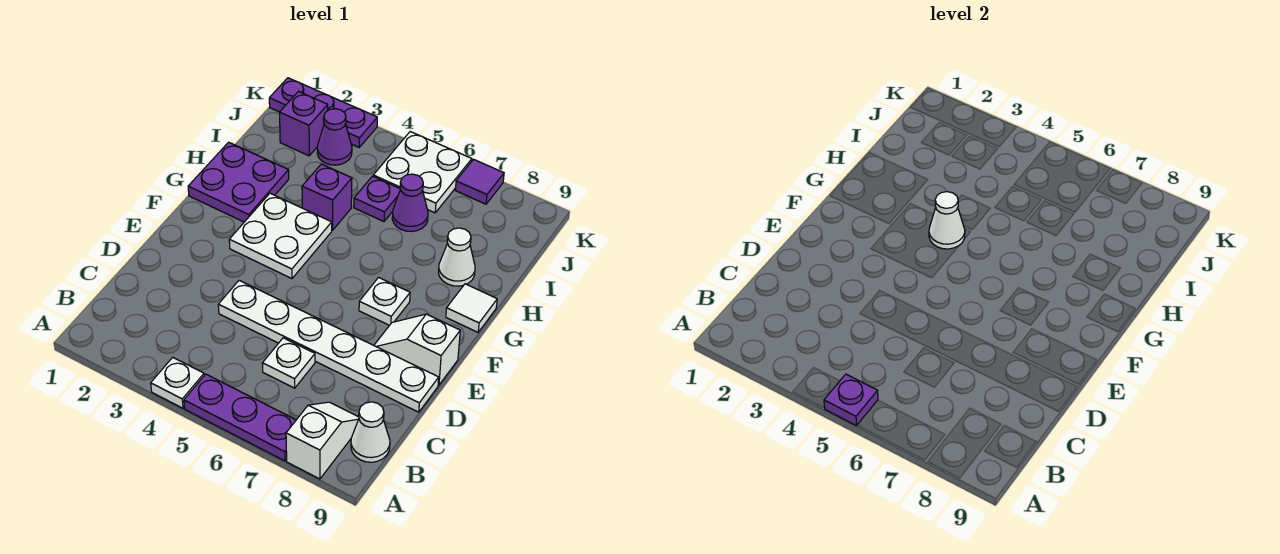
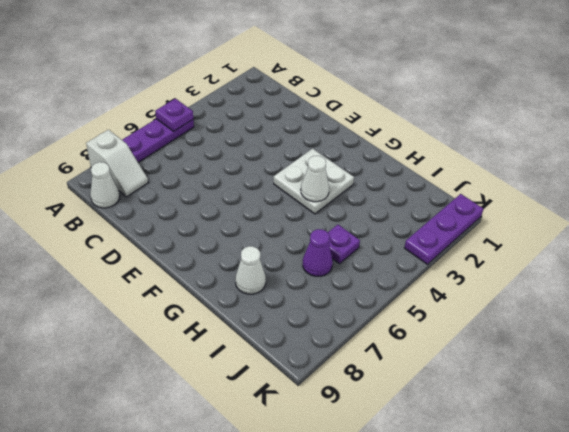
none -> white plate A4 level 1
none -> white plate C6 level 1
none -> white plate D4:D9 level 1

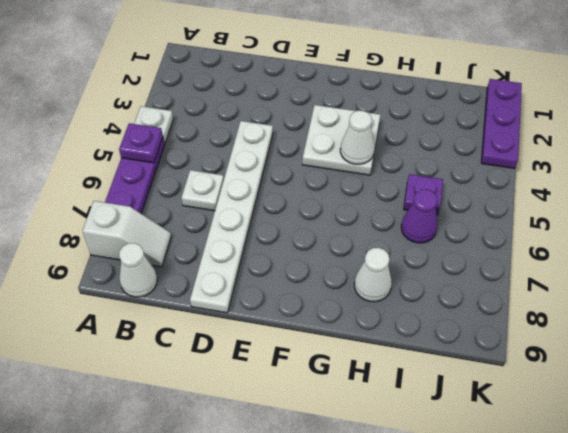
none -> white slope E8:E9 level 1 top 9
none -> white plate F7 level 1
none -> purple plate G1:H2 level 1

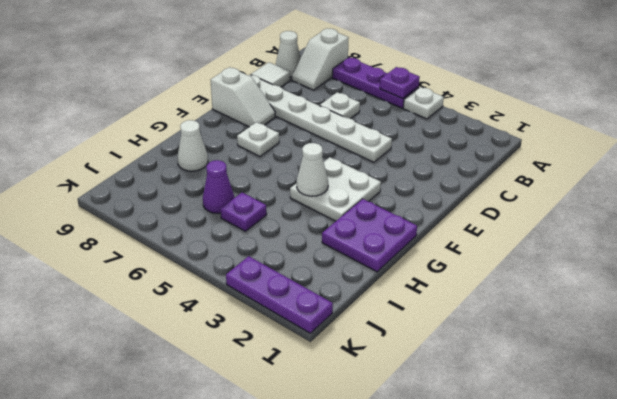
white tile C9 level 1 -> white tile G9 level 1
none -> purple brick H4 level 1
none -> purple brick J2 level 1
none -> purple cone J3 level 1

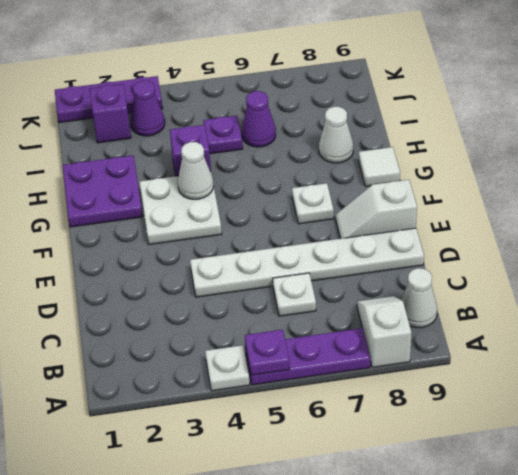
none -> white plate J5:K6 level 1
none -> purple tile K7 level 1

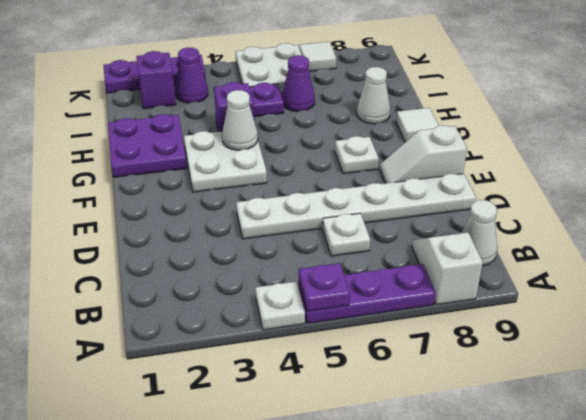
white tile K7 level 1 -> purple tile K7 level 1

